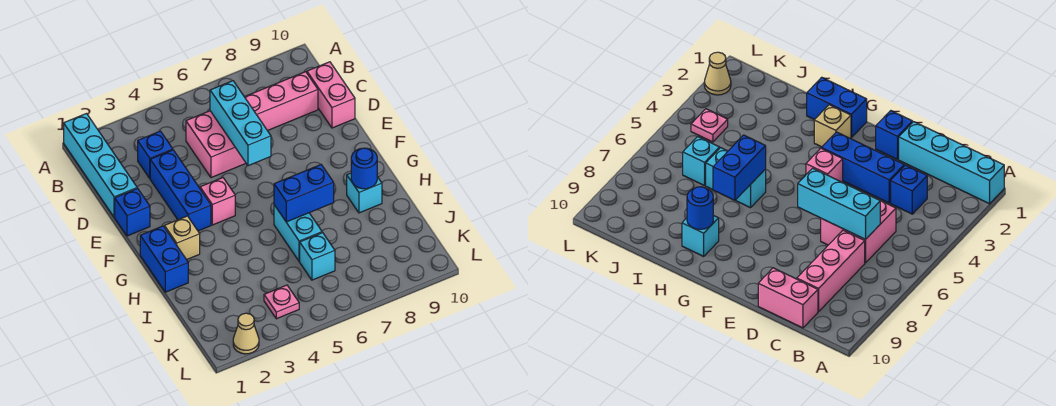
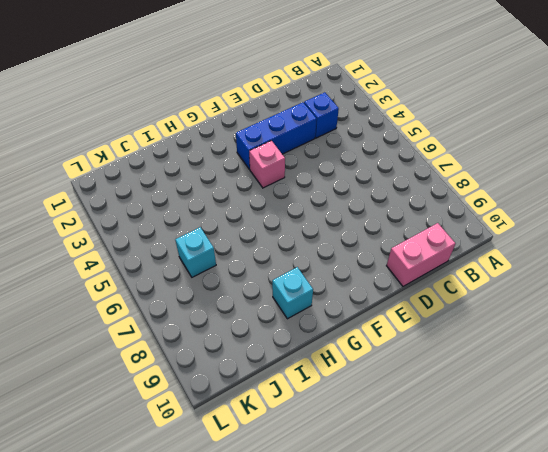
none -> cyan brick A1:D1 level 1
none -> pink brick C5:D6 level 1
none -> pink brick C7:C9 level 1

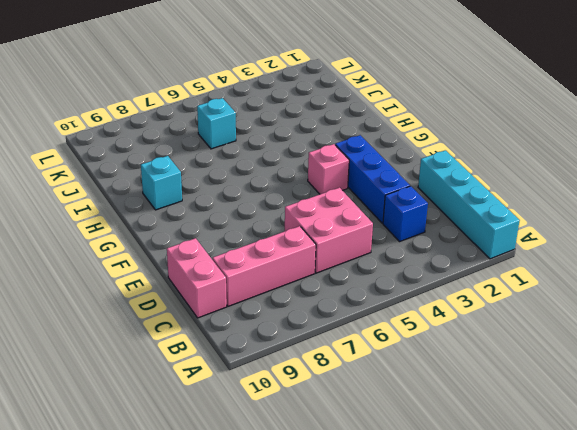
none -> blue brick E1 level 1
none -> blue brick G1:H1 level 1
none -> tan brick G2 level 1

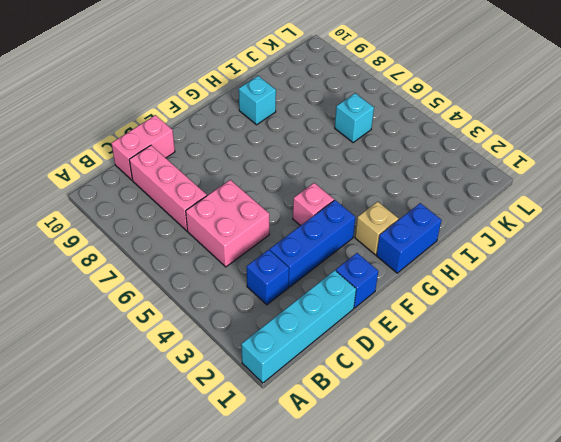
none -> cyan brick H6:I6 level 1
none -> pink plate K4 level 1
none -> tan cone L2 level 1

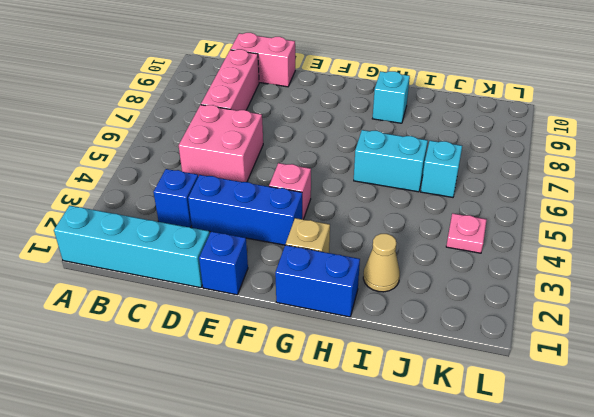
tan cone I2 level 1 -> tan cone L2 level 1
none -> cyan brick C6:E6 level 2
none -> blue brick H6:H7 level 2
none -> blue round brick H9 level 2

